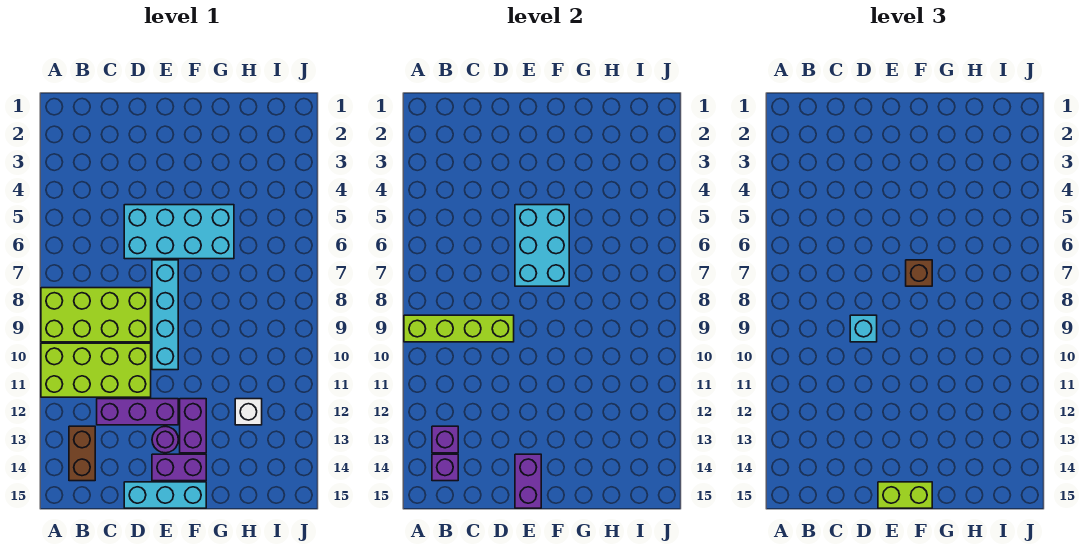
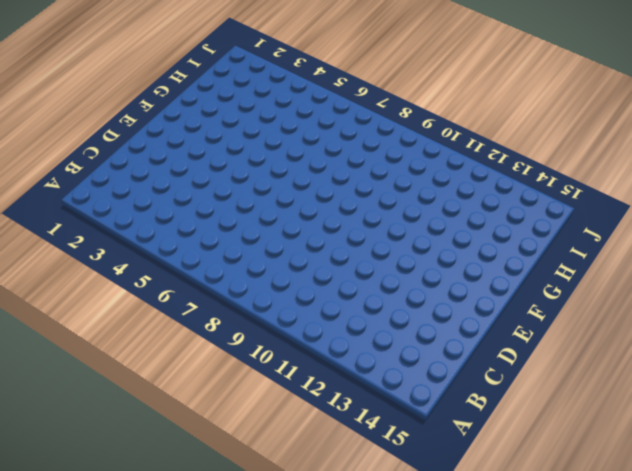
none -> lime brick A8:D9 level 1
none -> lime brick A10:D11 level 1
none -> brown brick B13:B14 level 1

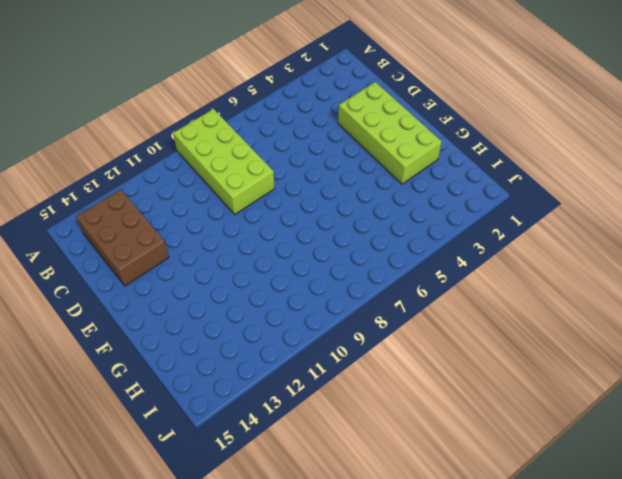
brown brick B13:D14 level 1 -> brown brick B13:B14 level 1
lime brick D2:G3 level 1 -> lime brick A10:D11 level 1
none -> purple brick C12:E12 level 1
none -> cyan brick D5:G6 level 1
none -> cyan brick D15:F15 level 1

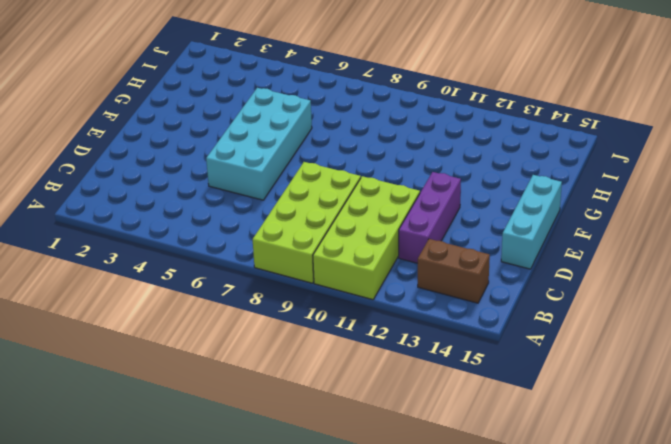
none -> cyan brick E7:E10 level 1
none -> purple round brick E13 level 1
none -> purple brick E14:F14 level 1

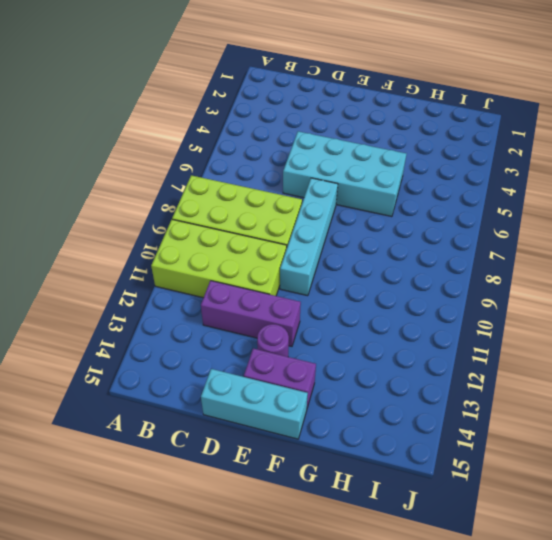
none -> brown brick B13:B14 level 1
none -> purple brick F12:F13 level 1
none -> white brick H12 level 1

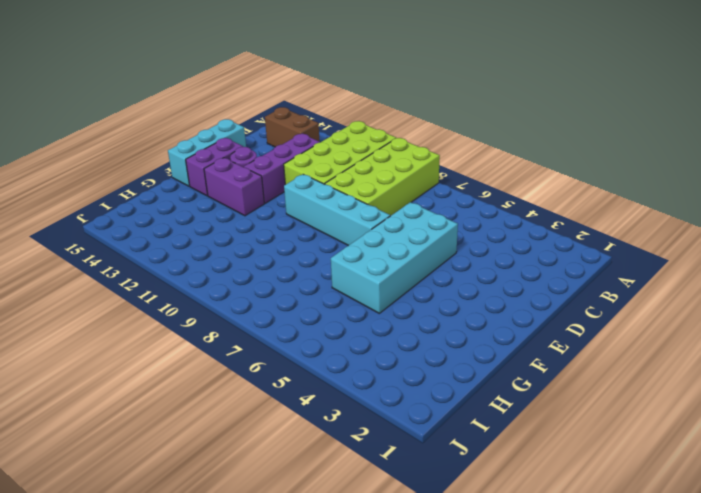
none -> white brick H12 level 1
none -> lime brick A9:D9 level 2
none -> purple brick B13 level 2

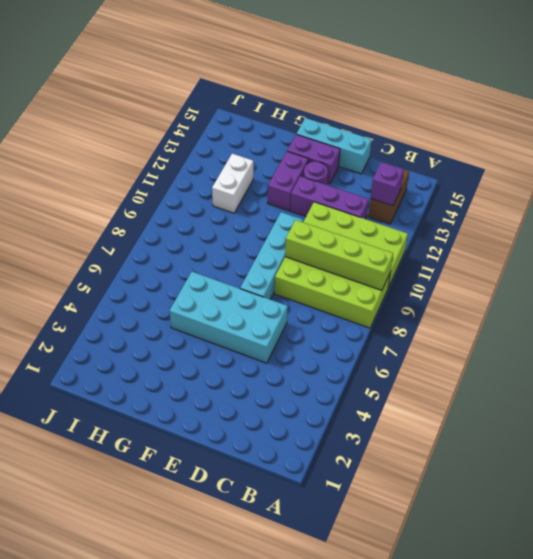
white brick H11:H12 level 1 -> white brick H12 level 1
none -> purple brick B14 level 2
none -> cyan brick E5:F7 level 2
none -> purple brick E14:E15 level 2

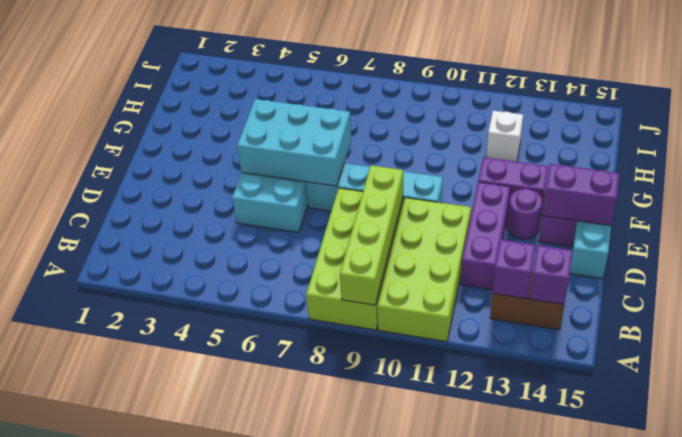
none -> cyan brick D9 level 3
none -> lime brick E15:F15 level 3
none -> brown brick F7 level 3

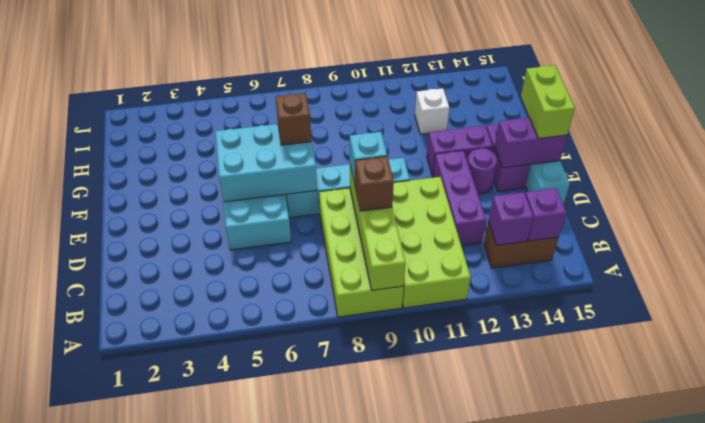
brown brick C9 level 3 -> none

